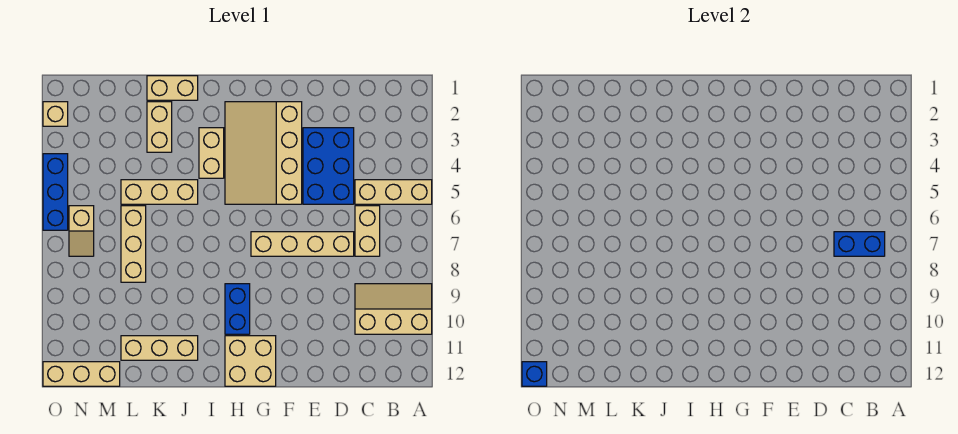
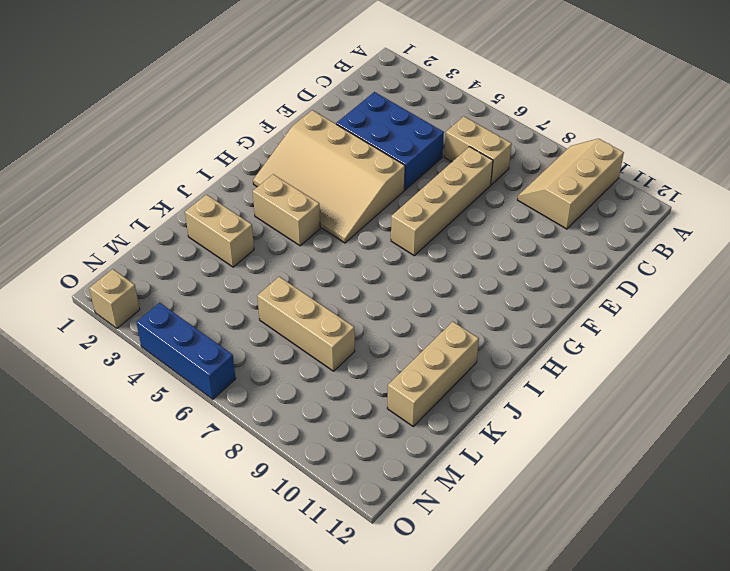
none -> tan brick A5:C5 level 1
none -> tan brick G11:H12 level 1
none -> blue brick H9:H10 level 1

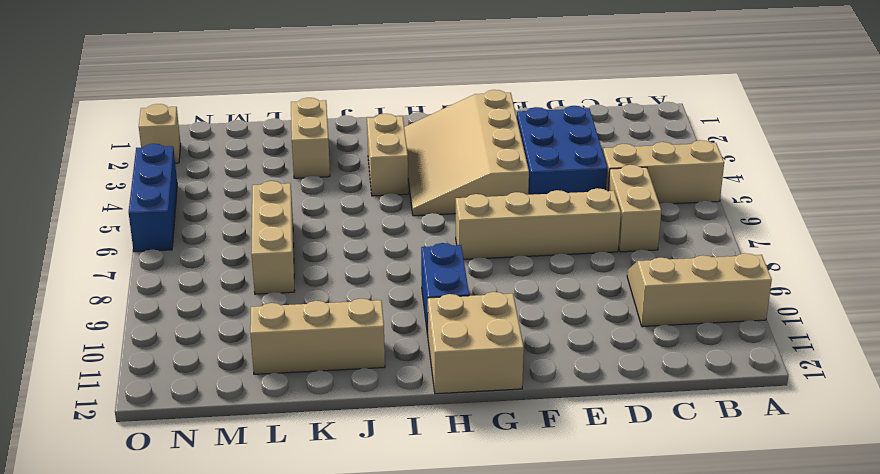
none -> tan brick J1:K1 level 1
none -> tan brick J5:L5 level 1
none -> tan brick M12:O12 level 1

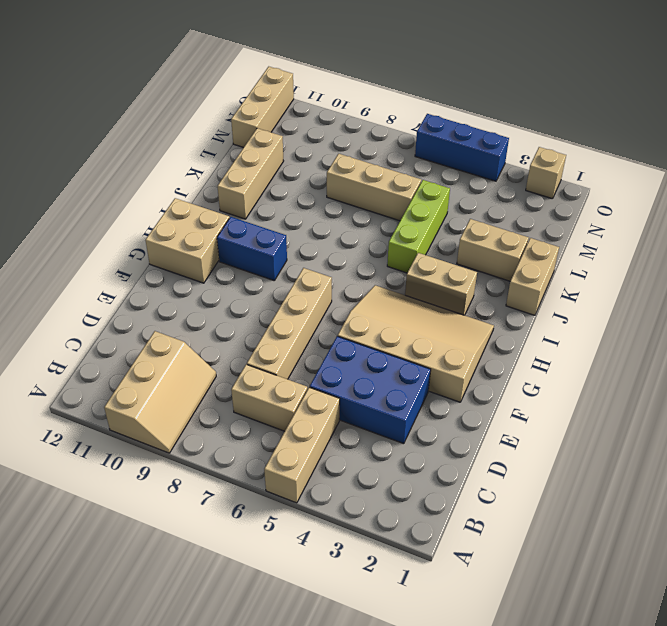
lime brick J5:L5 level 1 -> tan brick J5:L5 level 1
none -> tan slope N6:N7 level 1 top 6
none -> blue brick B7:C7 level 2
none -> blue brick O12 level 2

